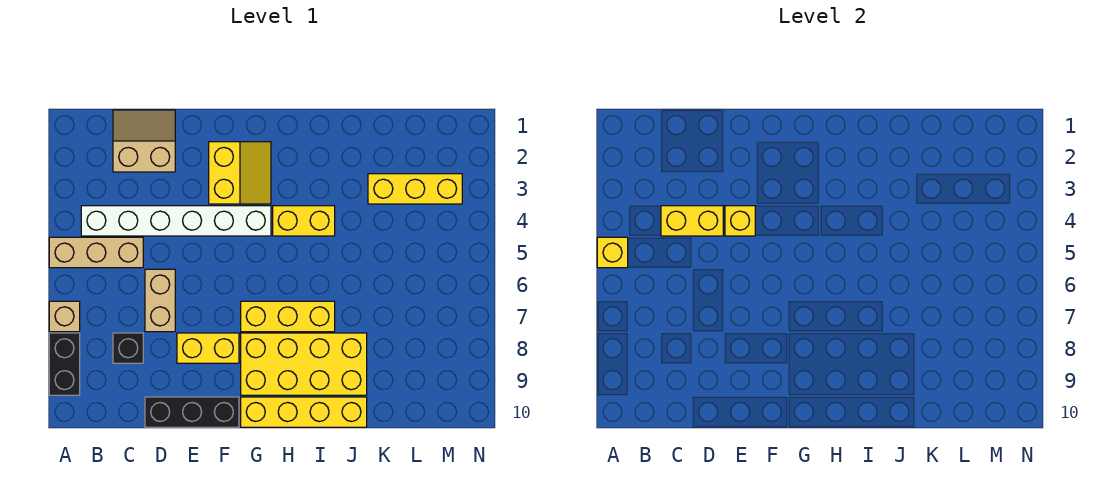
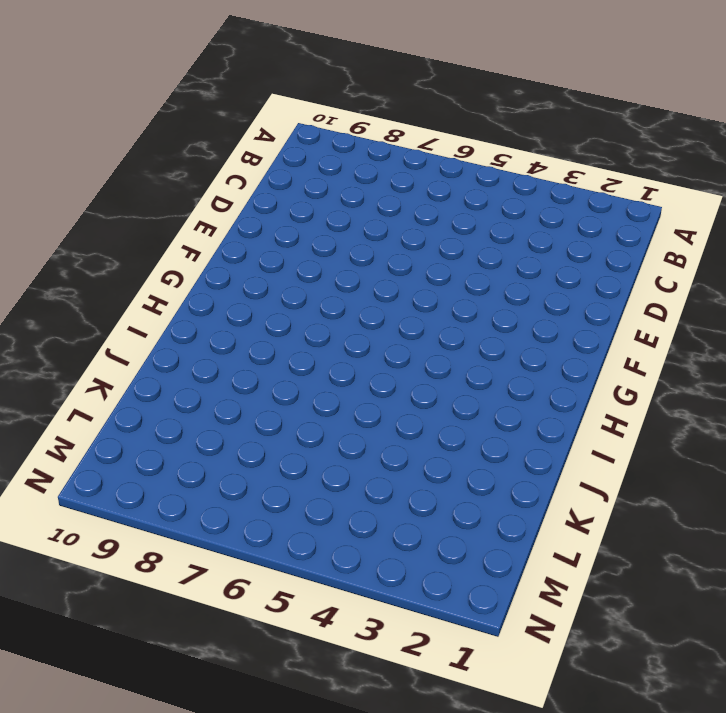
none -> tan brick A5:C5 level 1
none -> tan brick A7 level 1
none -> black brick A8:A9 level 1

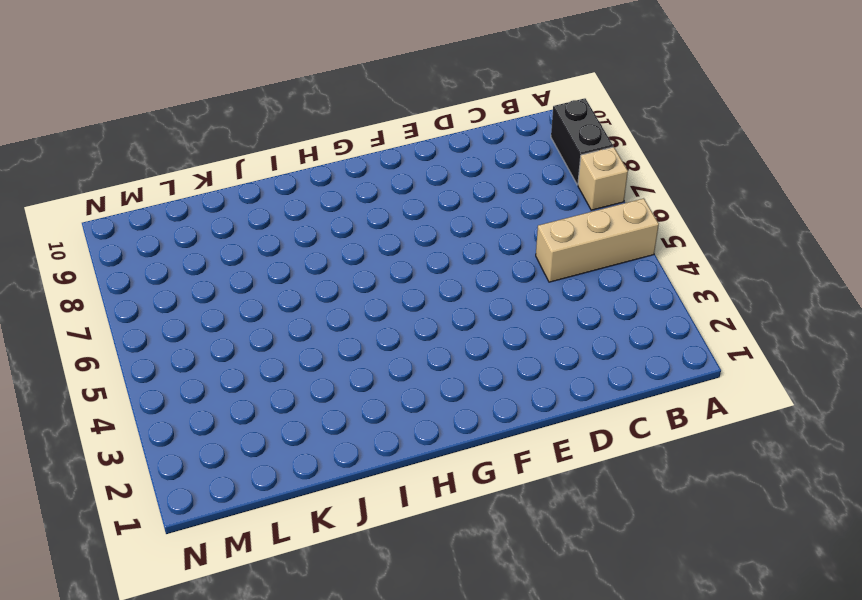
none -> white brick B4:G4 level 1
none -> tan slope C1:D2 level 1 top 2
none -> black brick C8 level 1

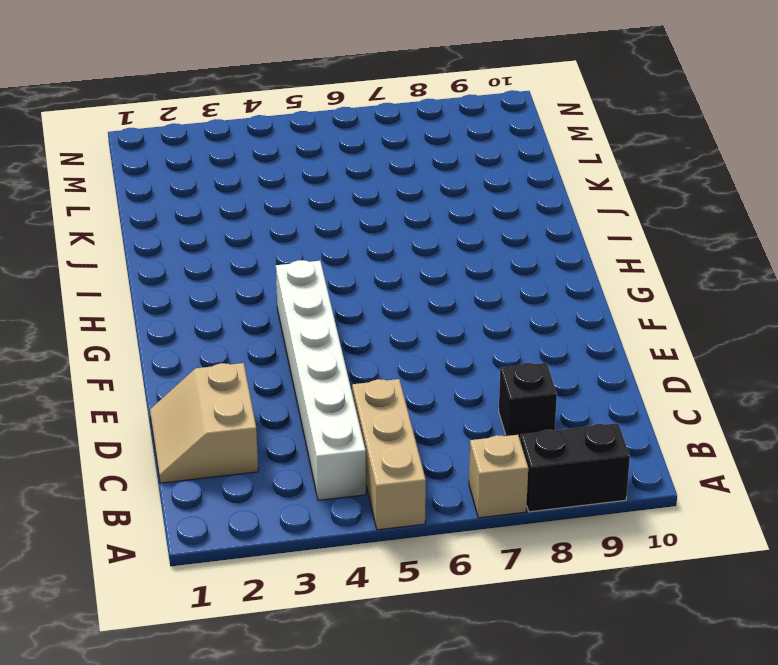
none -> tan brick D6:D7 level 1
none -> black brick D10:F10 level 1
none -> yellow brick E8:F8 level 1

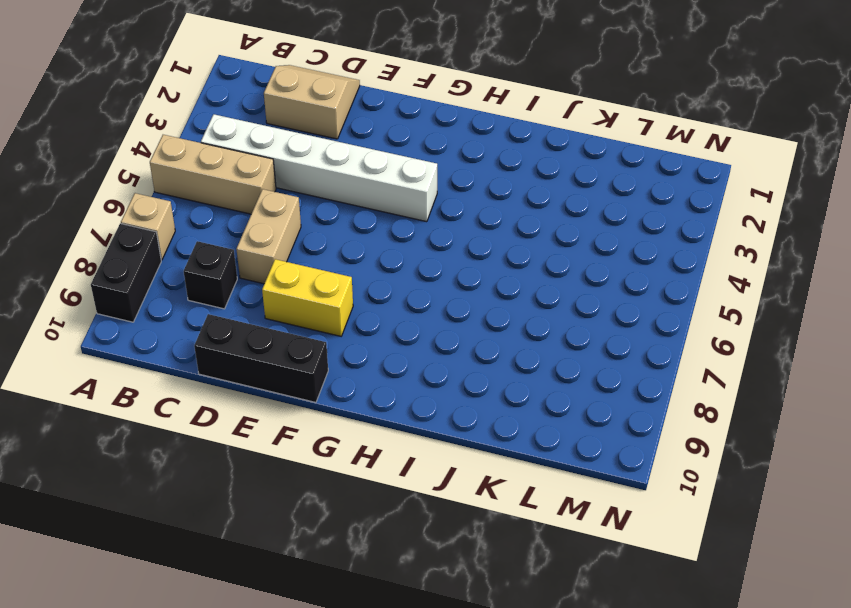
none -> yellow slope F2:G3 level 1 top F
none -> yellow brick G7:I7 level 1
none -> yellow brick G8:J9 level 1

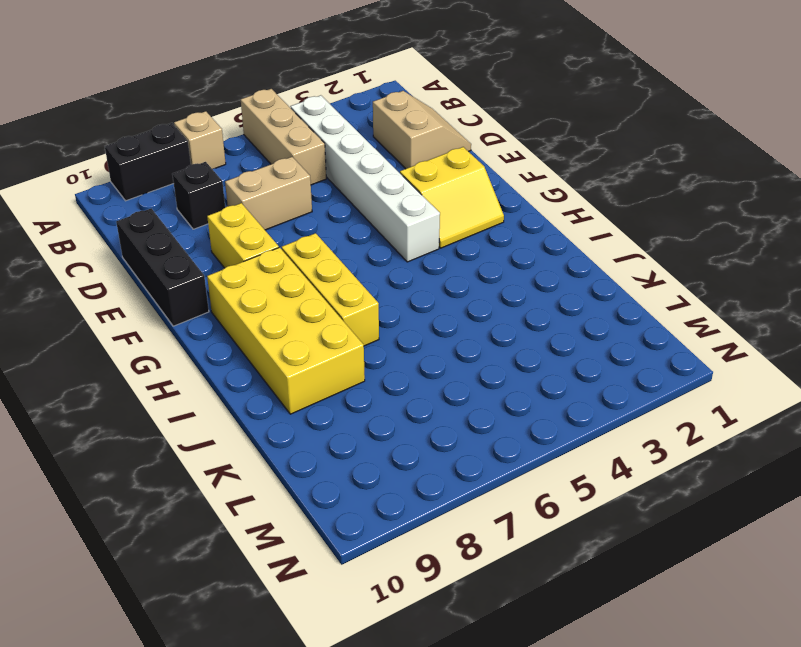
none -> yellow brick G10:J10 level 1
none -> yellow brick H4:I4 level 1
none -> yellow brick K3:M3 level 1

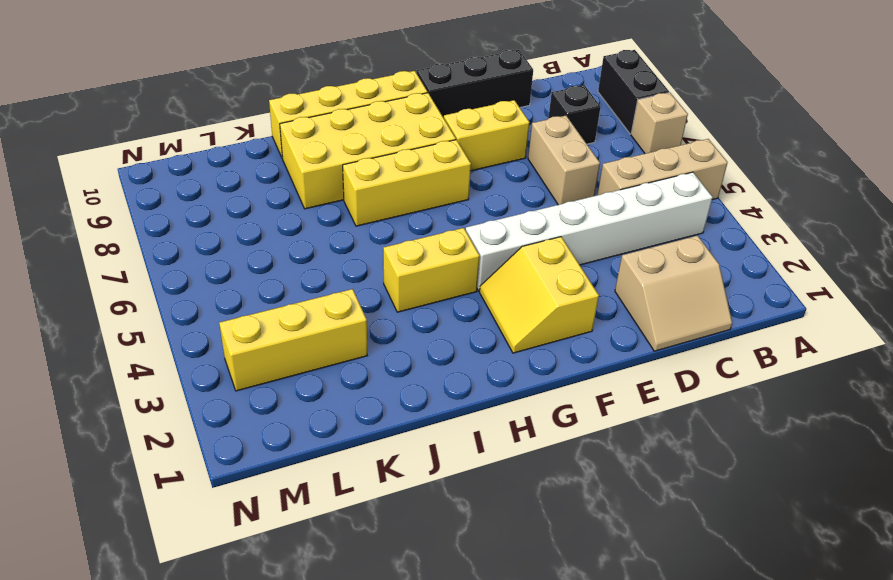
none -> yellow brick A5 level 2
none -> yellow brick C4:D4 level 2
none -> yellow brick E4 level 2

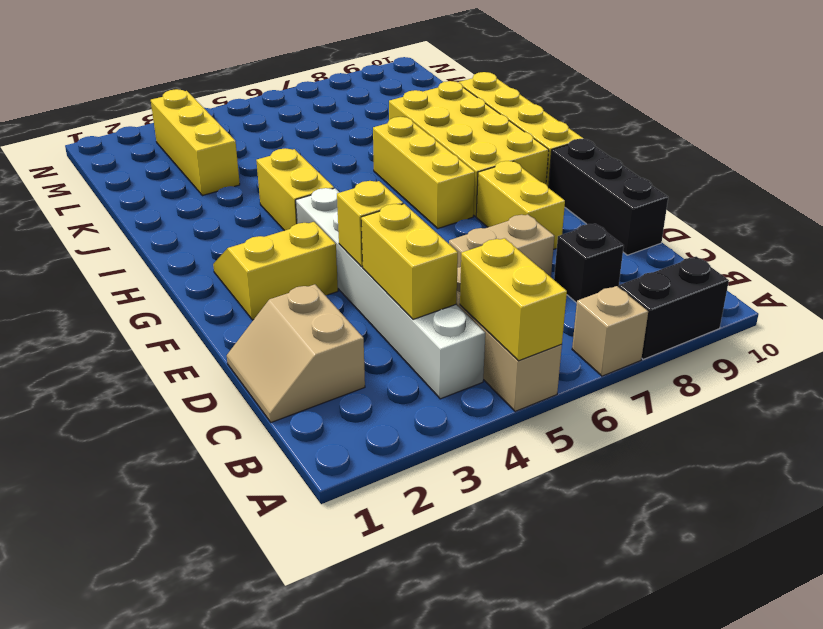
yellow brick A5:B5 level 2 -> yellow brick A5 level 2

